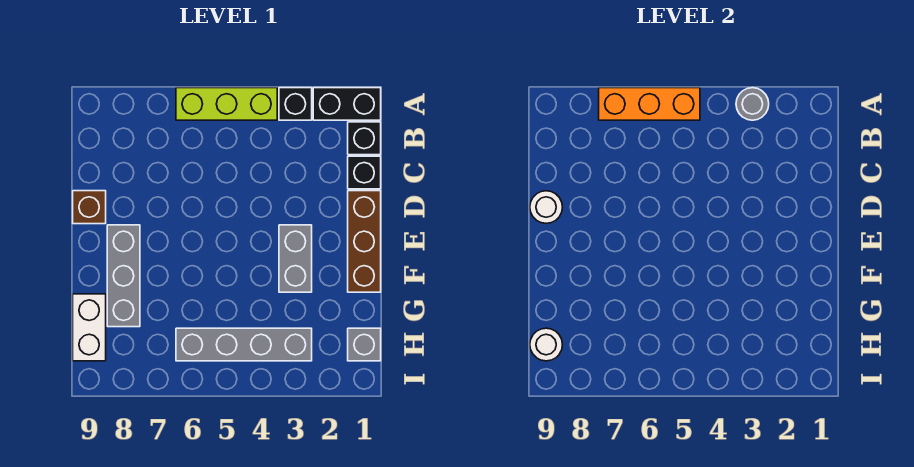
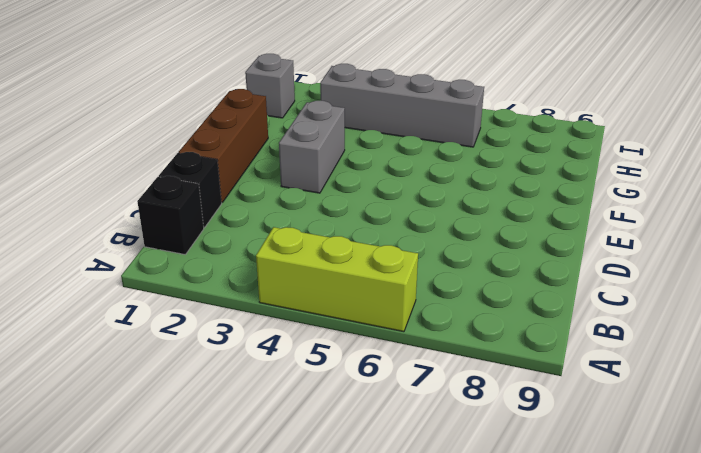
none -> black brick A1:A2 level 1
none -> black brick A3 level 1
none -> brown brick D9 level 1

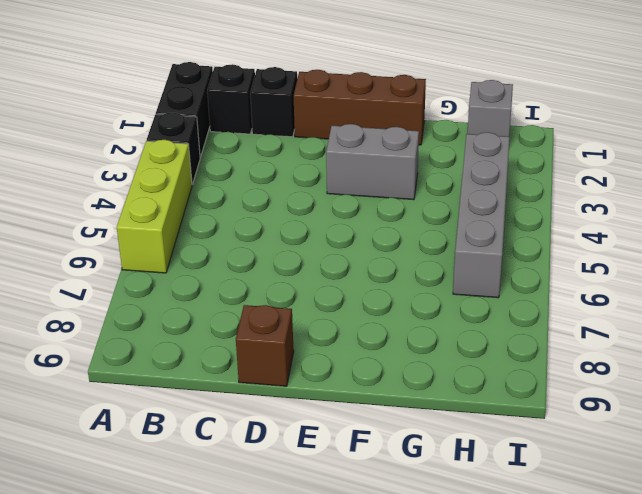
none -> grey brick E8:G8 level 1
none -> white brick G9:H9 level 1
none -> grey round brick A3 level 2

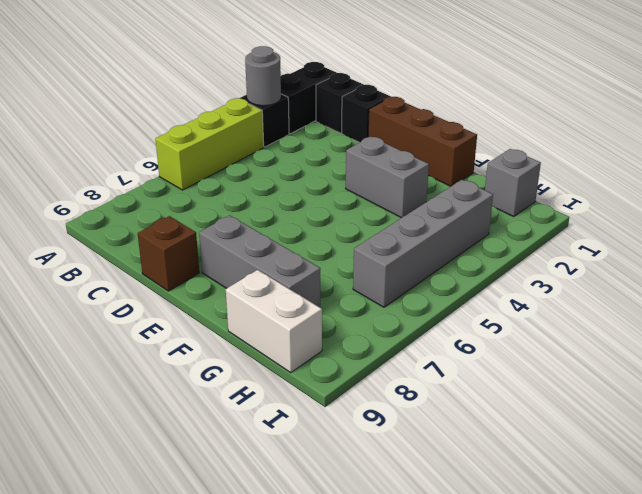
none -> orange brick A5:A7 level 2
none -> white round brick D9 level 2
none -> white round brick H9 level 2

